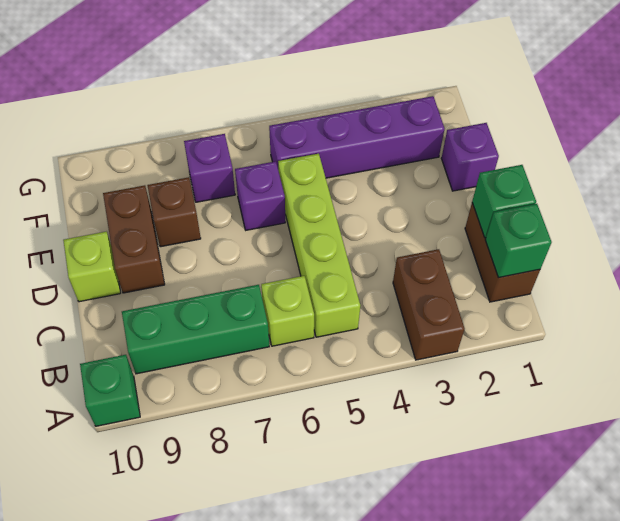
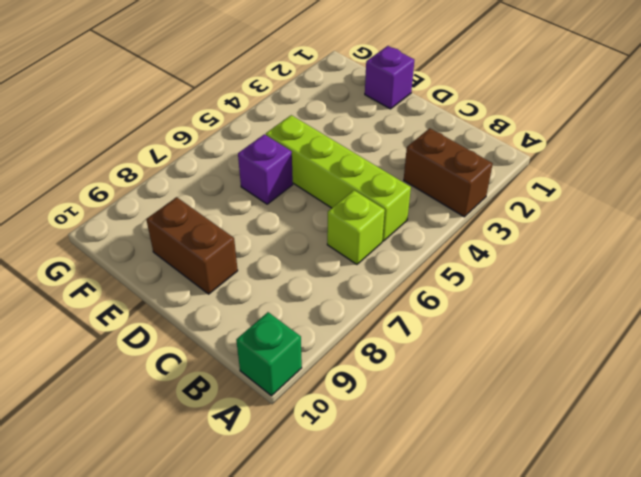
none -> brown brick B1:C1 level 1
none -> green brick B7:B9 level 1
none -> lime brick D10 level 1

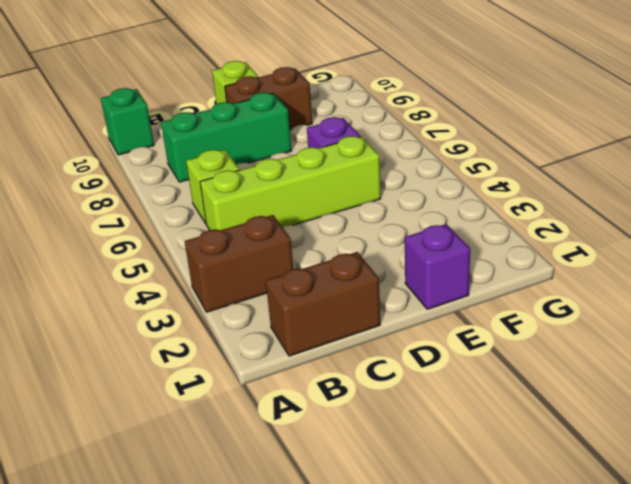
green brick B8:D8 level 1 -> green brick B7:B9 level 1
none -> brown brick E8 level 1
none -> purple brick F2:F5 level 1
none -> purple brick F7 level 1

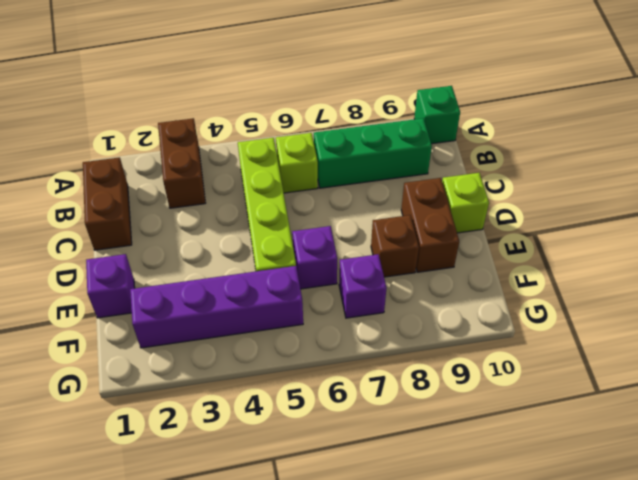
none -> green brick B1 level 2
none -> green brick C1 level 2

